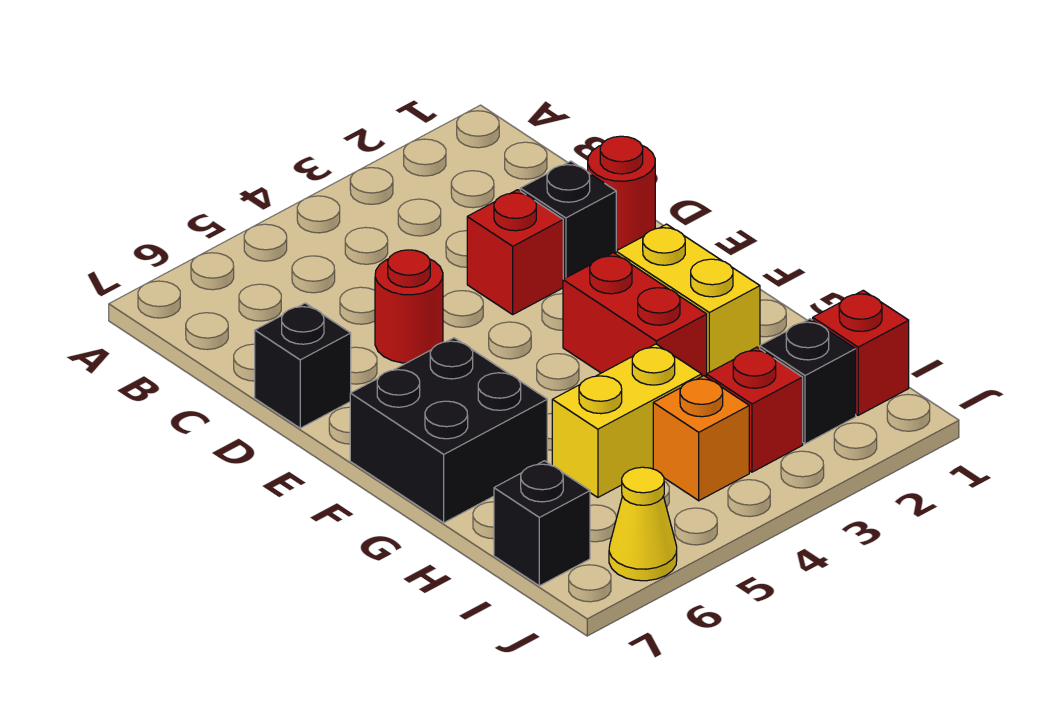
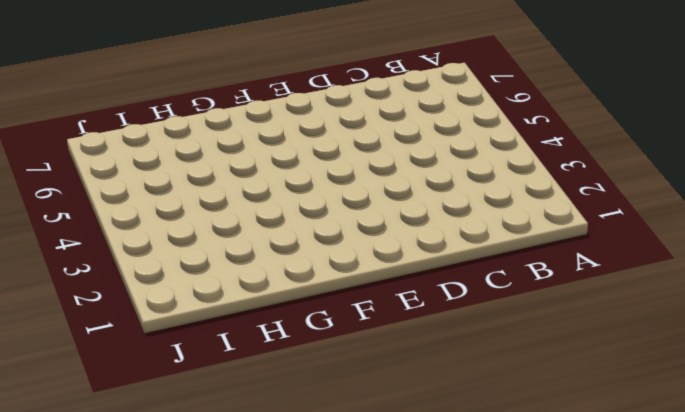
none -> red round brick D1 level 1
none -> black brick D2 level 1
none -> red brick D3 level 1

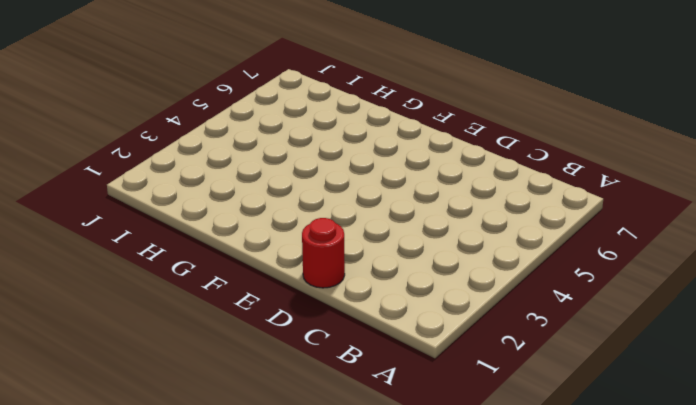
none -> black brick D2 level 1
none -> red brick D3 level 1
none -> red round brick D5 level 1

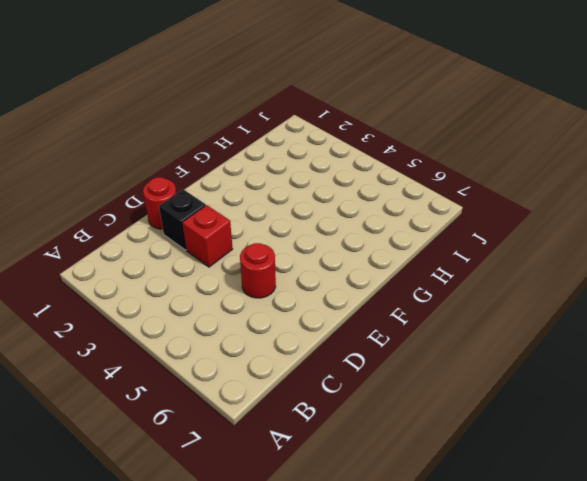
none -> black brick D7 level 1
none -> yellow brick F2:G2 level 1
none -> red brick F3:G3 level 1

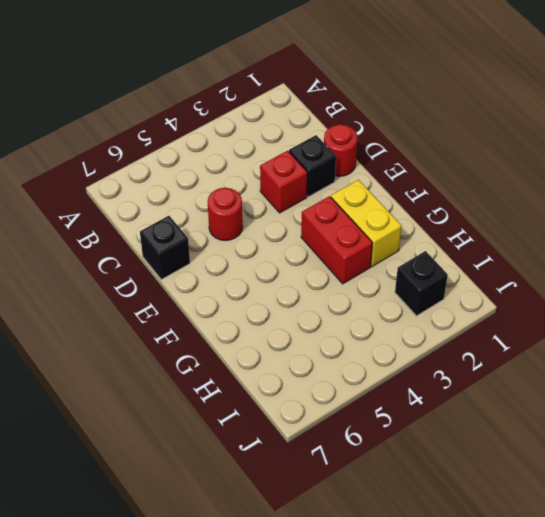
none -> black brick F6:G7 level 1
none -> yellow brick H4:H5 level 1
none -> red brick I1 level 1

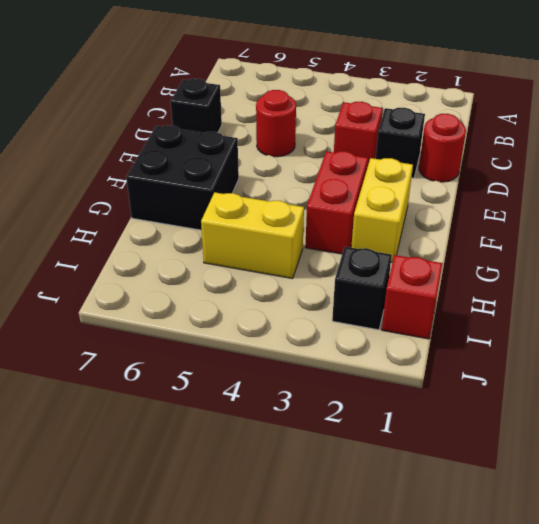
none -> red brick I3 level 1
none -> orange brick I4 level 1
none -> black brick I7 level 1

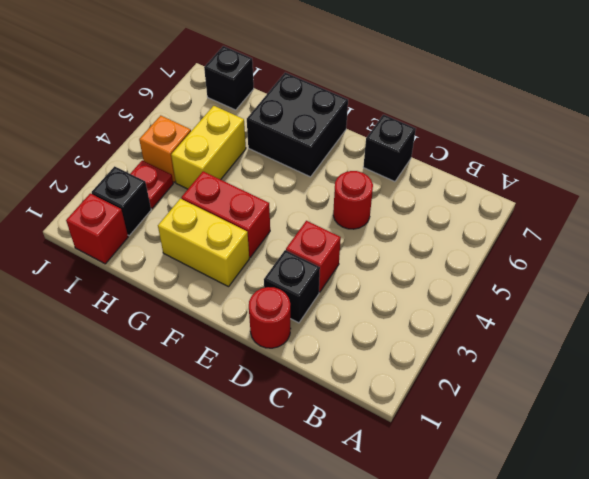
red plate I3 level 1 -> red brick I3 level 1
none -> yellow cone J6 level 1

